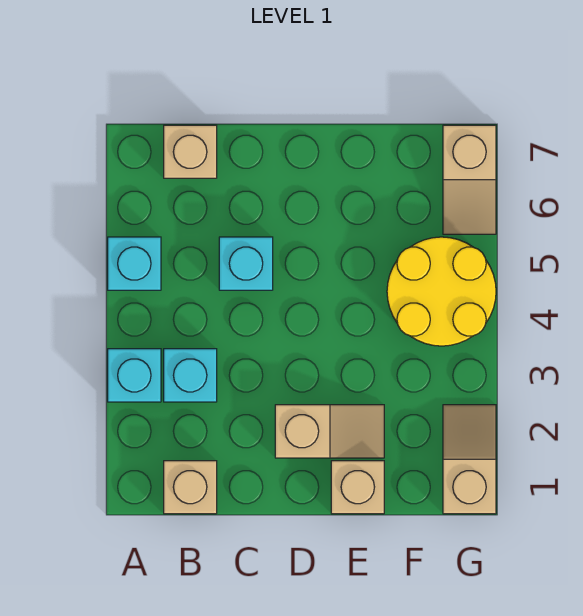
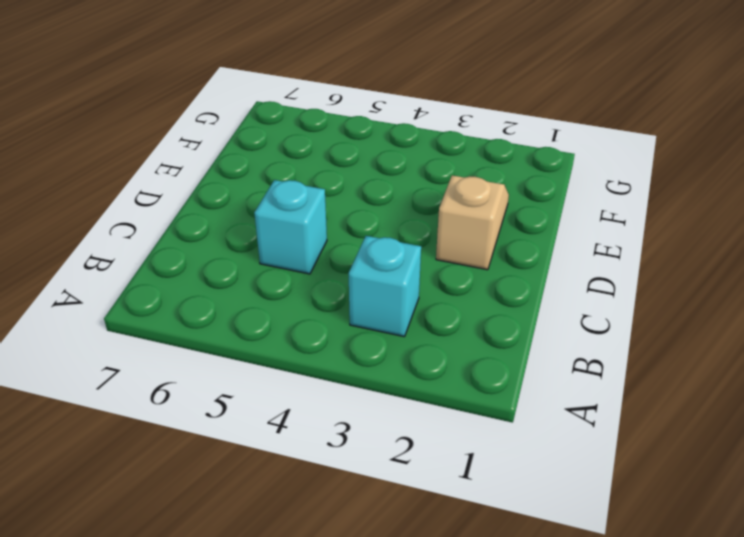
none -> cyan brick A3 level 1
none -> cyan brick A5 level 1

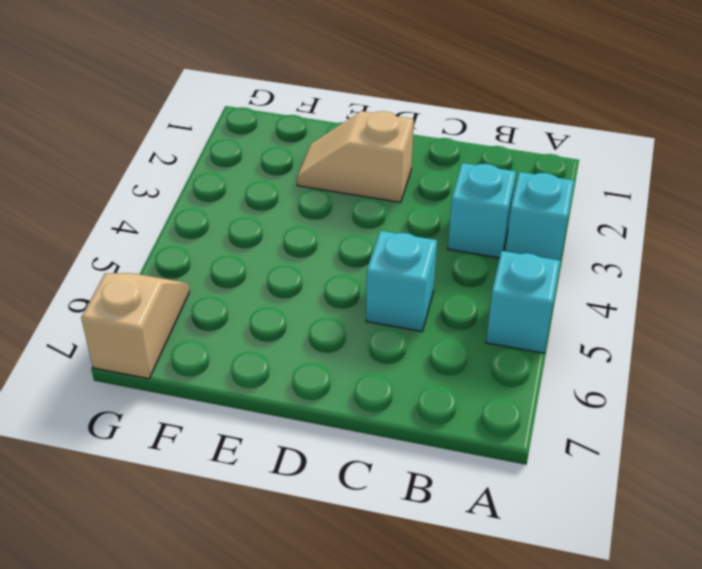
none -> tan brick B1 level 1
none -> tan brick B7 level 1

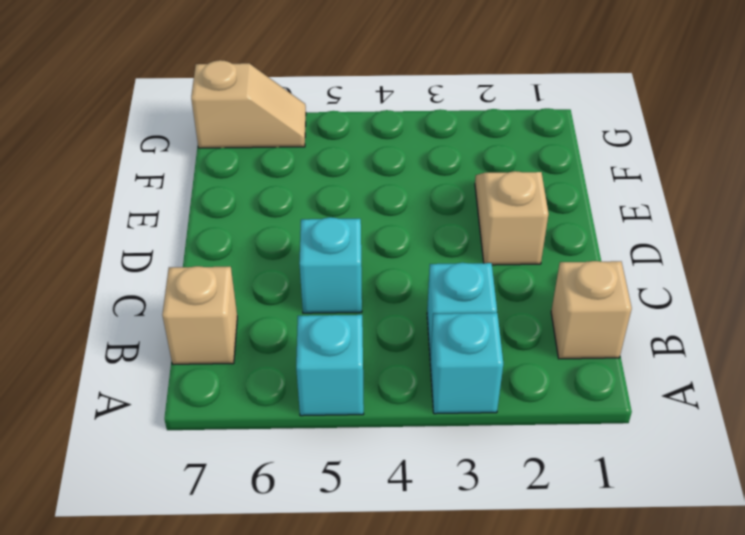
none -> tan brick E1 level 1
none -> yellow round brick F4:G5 level 1

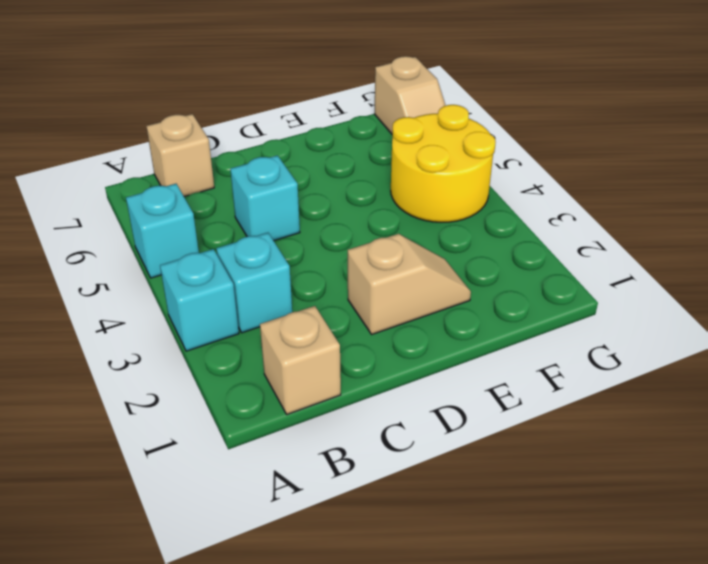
none -> tan brick E1 level 1
none -> tan slope G1:G2 level 1 top 1

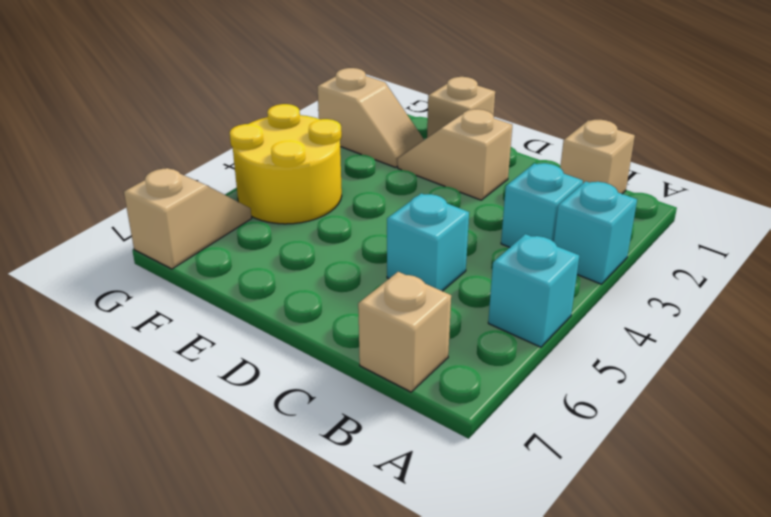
tan slope F2:G2 level 1 top G -> tan slope G1:G2 level 1 top 1

